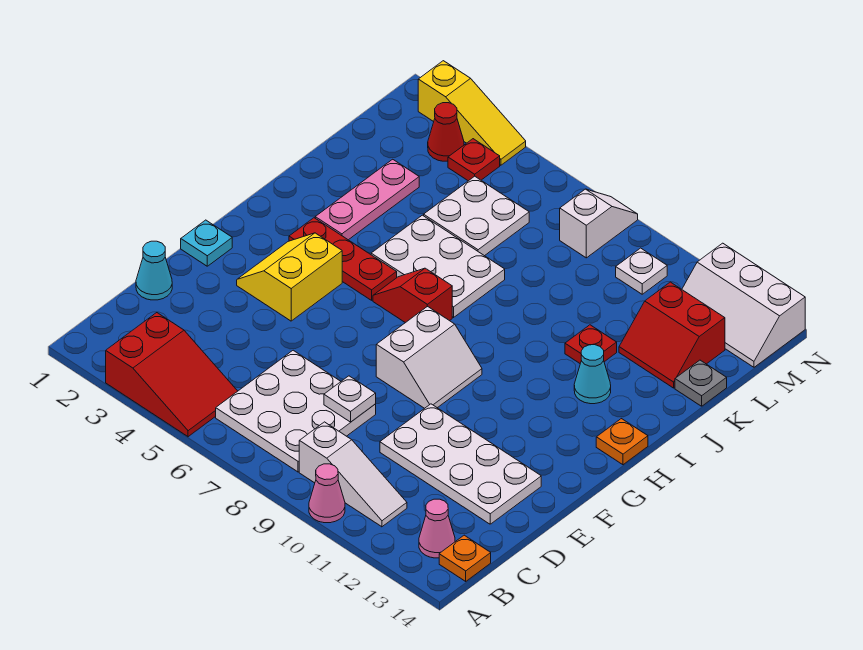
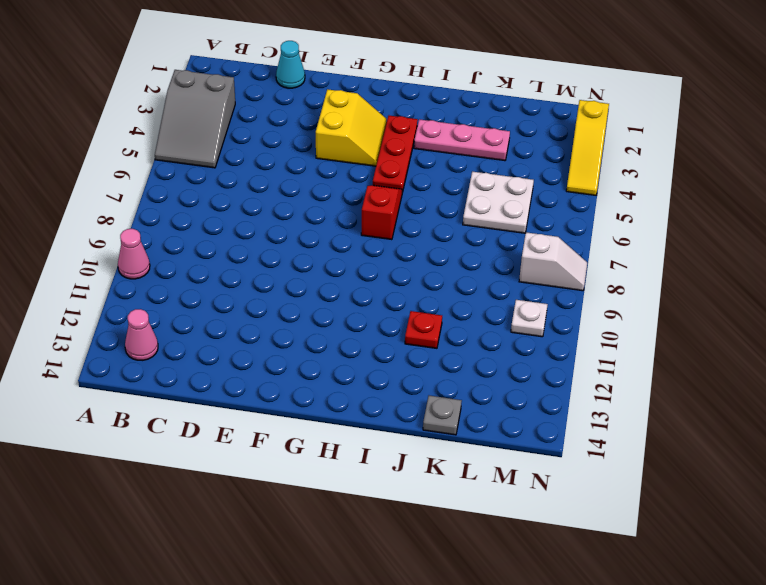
grey slope A3:B5 level 1 top 3 -> red slope A3:B5 level 1 top 3
yellow slope F3:G4 level 1 top F -> yellow slope F3:G4 level 1 top 4
none -> white plate B6:D8 level 1
none -> white slope B9:B11 level 1 top 9
none -> orange plate B14 level 1

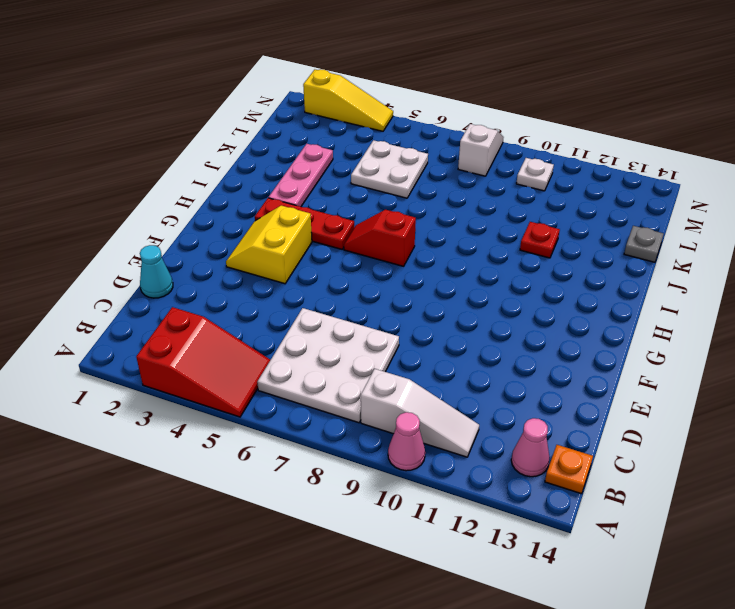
none -> white plate D10:E13 level 1
none -> cyan plate F1 level 1
none -> white slope F8:G9 level 1 top 8

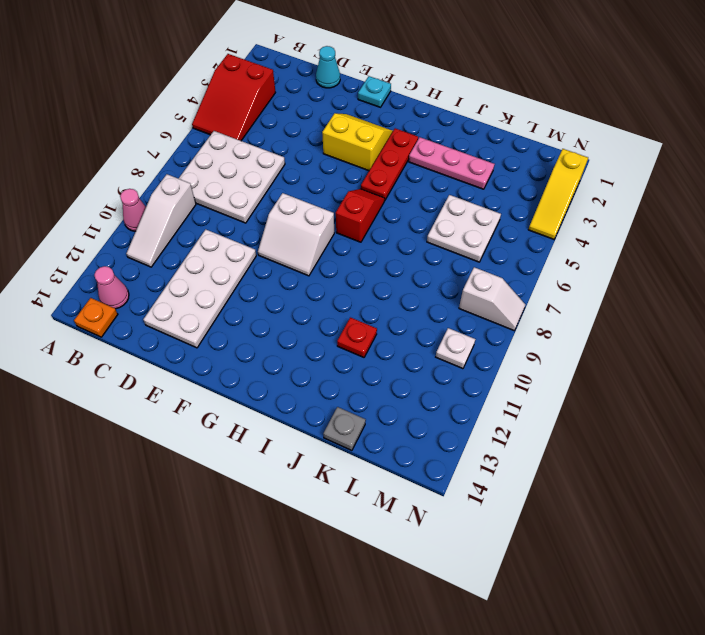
none -> orange plate H14 level 1
none -> white plate I5:J7 level 1
none -> cyan cone I12 level 1

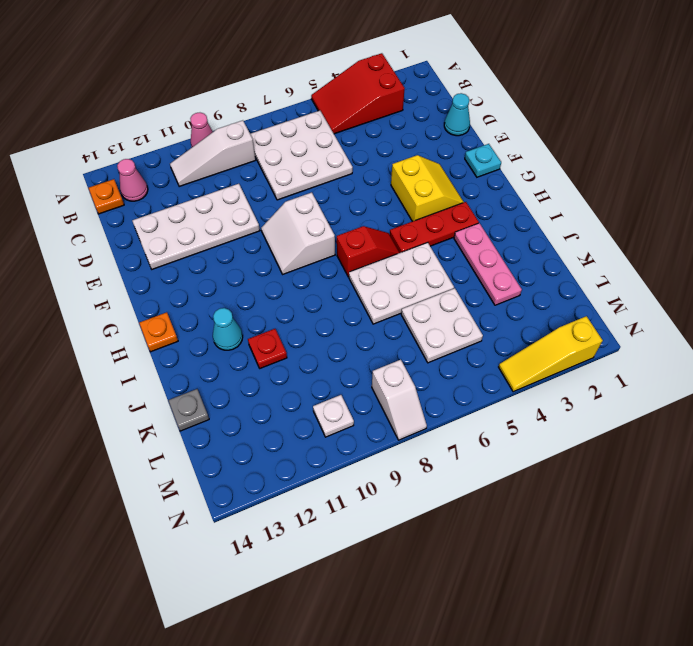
none -> red slope K12:L13 level 1 top L
none -> red cone M3 level 1
none -> red plate M4 level 1

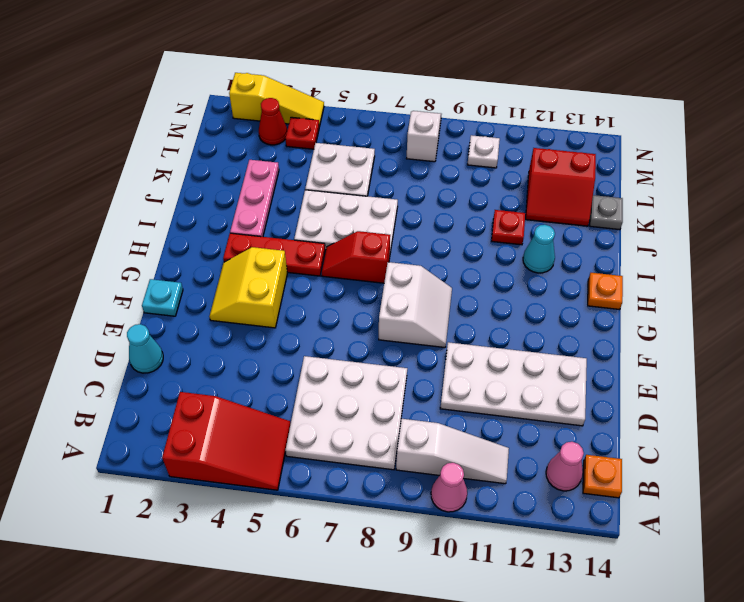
none -> white slope M12:N14 level 1 top N
none -> white plate D8 level 2

